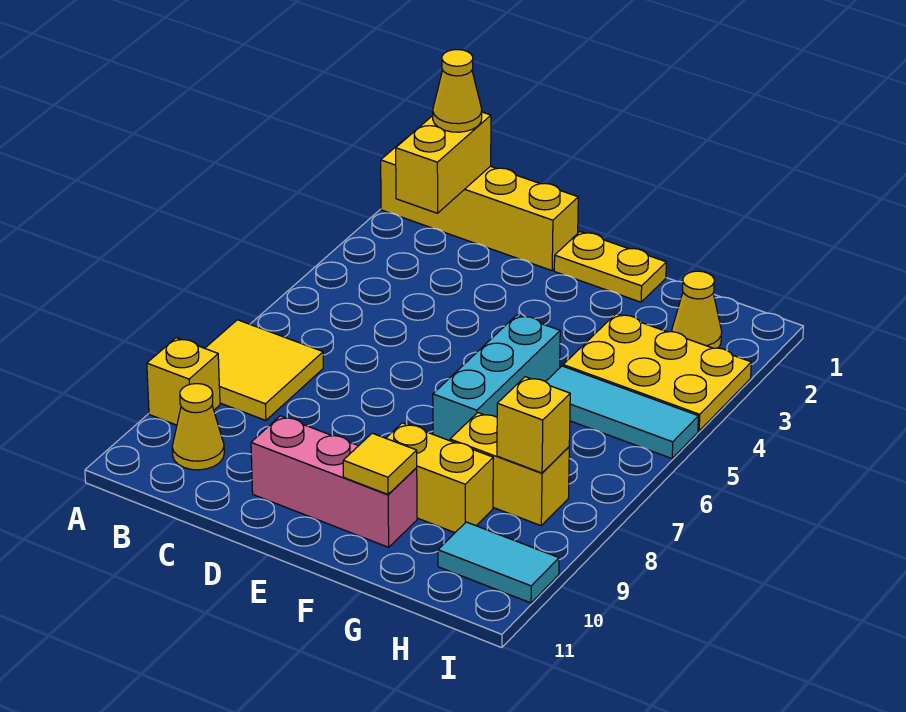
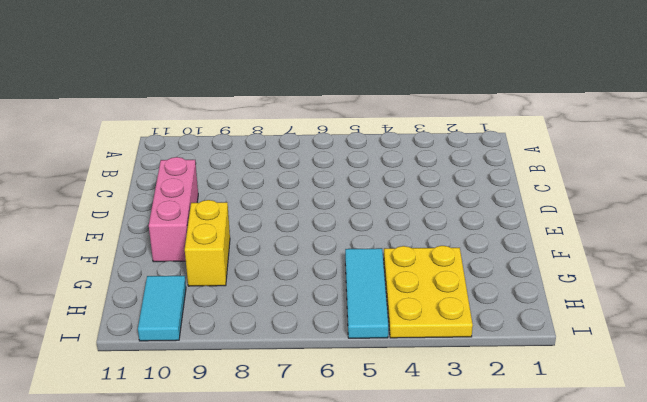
none -> yellow brick A1:D1 level 1
none -> yellow tile A7:B8 level 1
none -> yellow brick A9 level 1

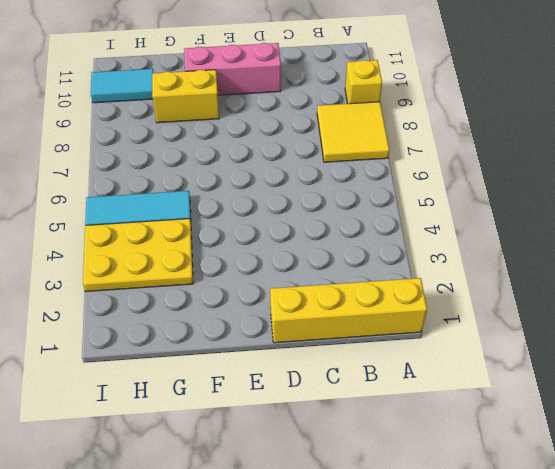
none -> yellow cone B10 level 1
none -> yellow plate E1:F1 level 1
none -> cyan brick F5:F7 level 1

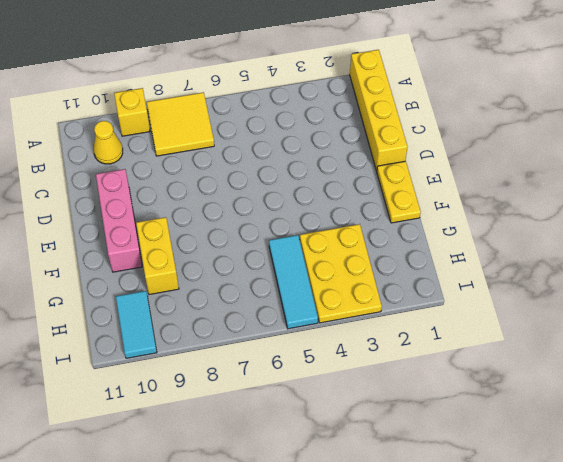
none -> cyan brick F5:F7 level 1
none -> yellow brick G8:H8 level 1
none -> yellow cone H2 level 1

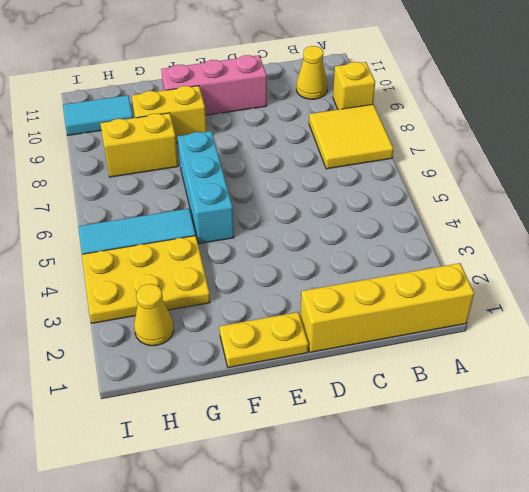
none -> yellow brick B1:B2 level 2
none -> yellow tile F10 level 2
none -> yellow brick H8 level 2

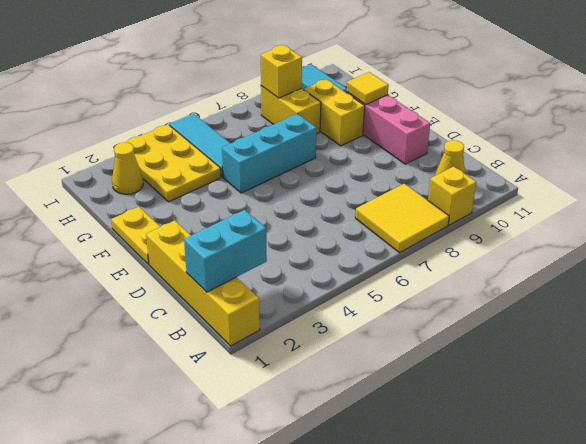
cyan brick B1:B2 level 2 -> yellow brick B1:B2 level 2
none -> yellow cone B1 level 3

